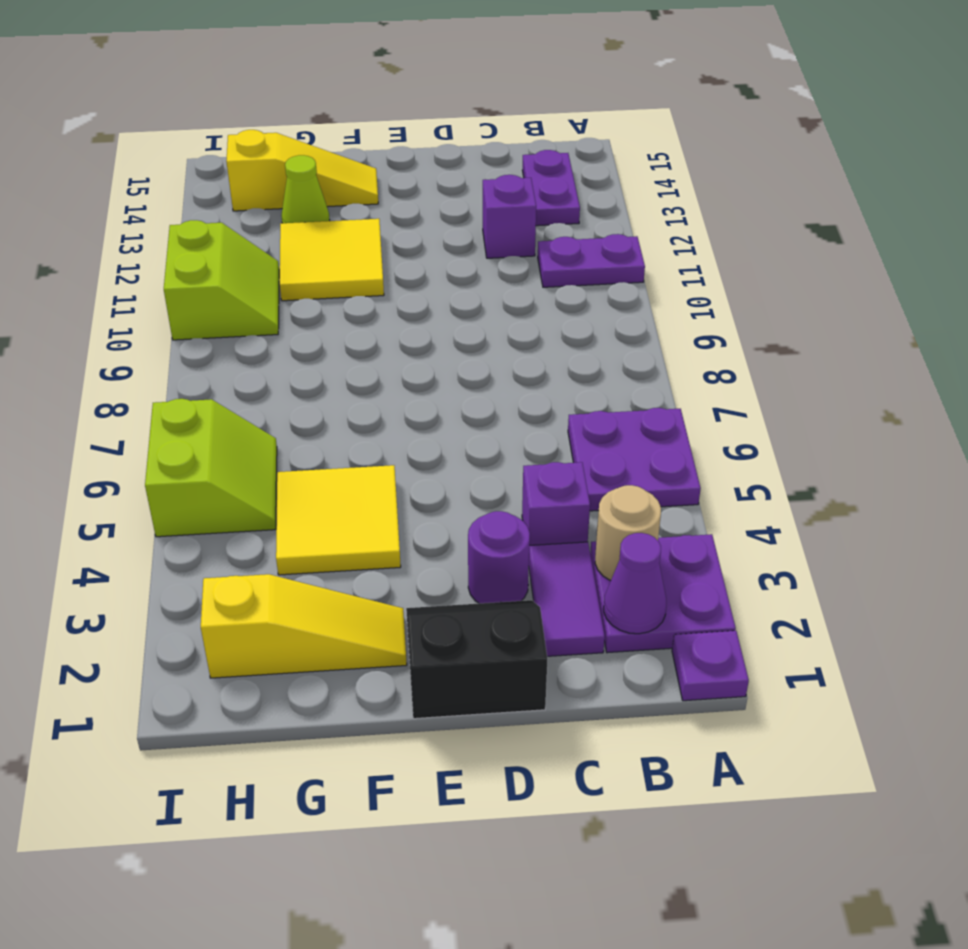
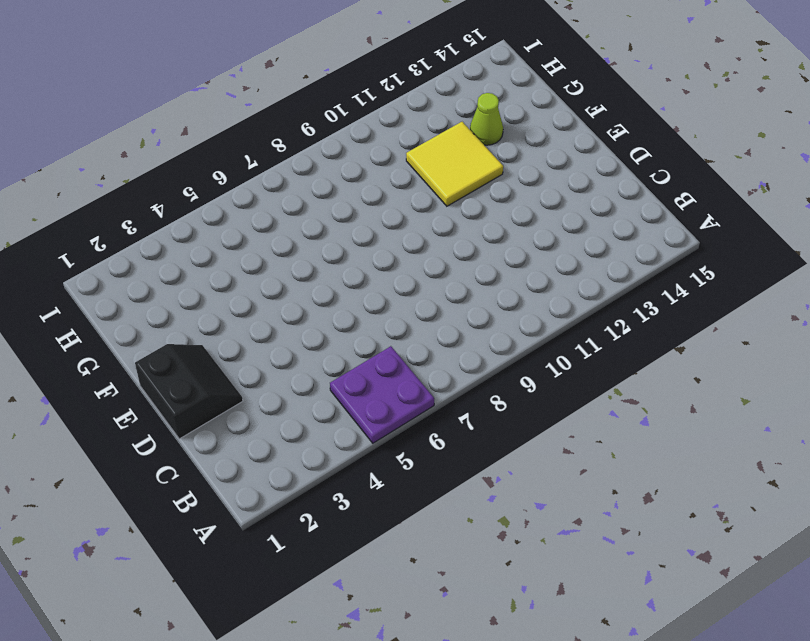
none -> purple plate A1 level 1
none -> purple plate A2:B3 level 1
none -> purple plate A11:B11 level 1

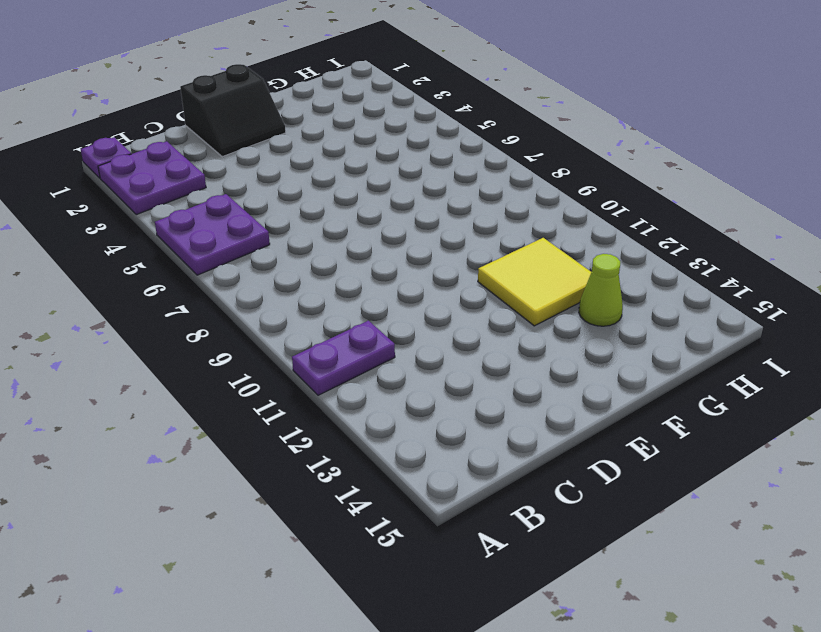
none -> purple plate B13:B14 level 1
none -> purple tile C2:C3 level 1
none -> purple brick C4 level 1

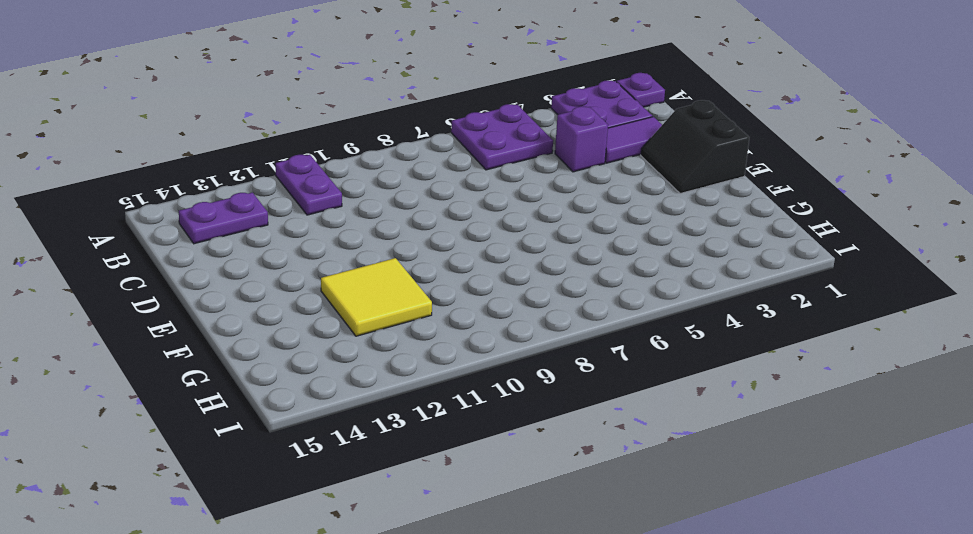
none -> purple brick C12 level 1
none -> purple round brick D3 level 1
none -> yellow slope F2:H2 level 1 top H

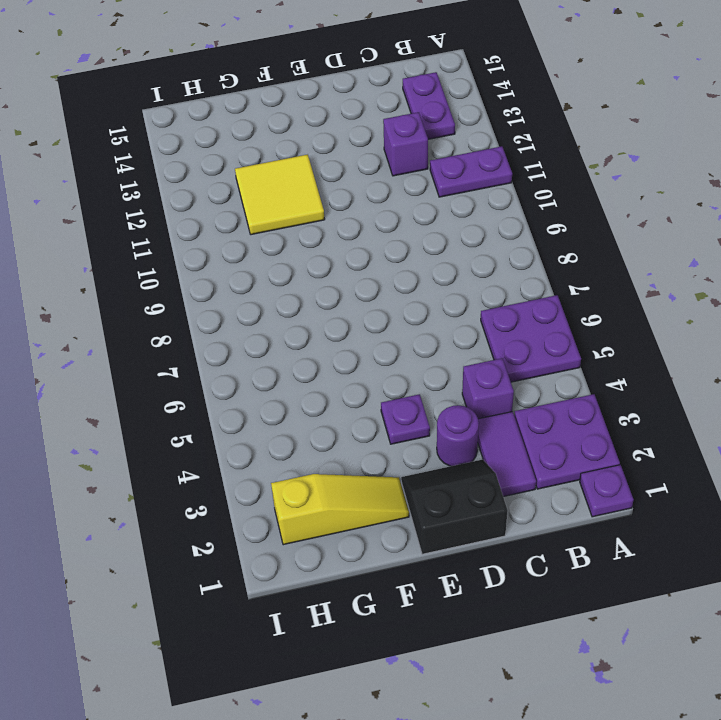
purple plate E4 level 1 -> none
none -> yellow tile F4:G5 level 1
none -> yellow slope F14:H14 level 1 top H
none -> lime cone G13 level 1

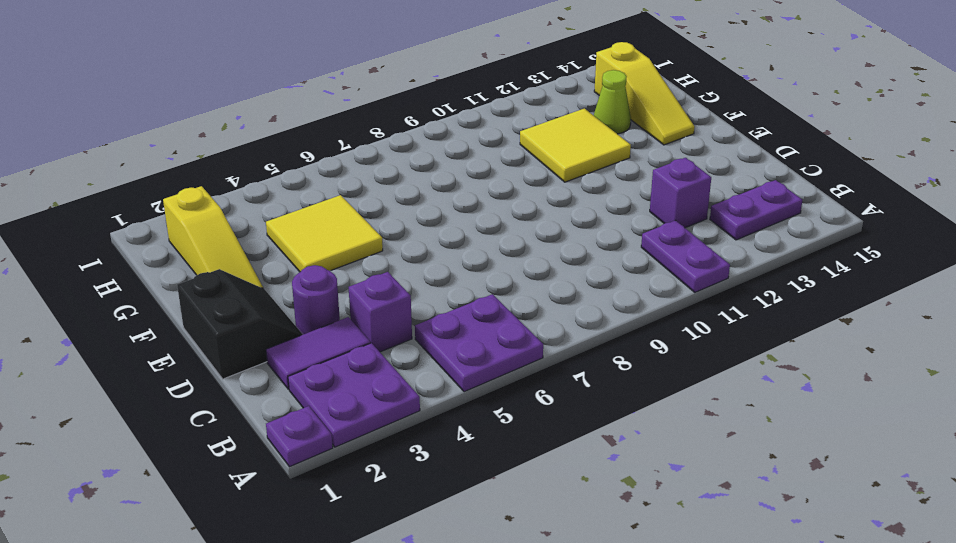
none -> lime slope H5:I6 level 1 top I
none -> lime slope H10:I11 level 1 top I
none -> purple cone B2 level 2

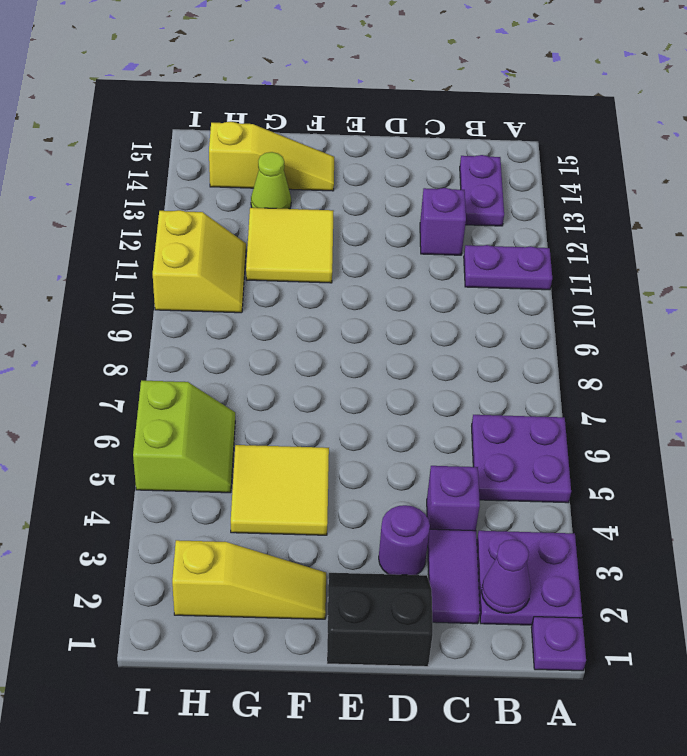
yellow slope H10:I11 level 1 top I -> lime slope H10:I11 level 1 top I
none -> tan round brick B3 level 2

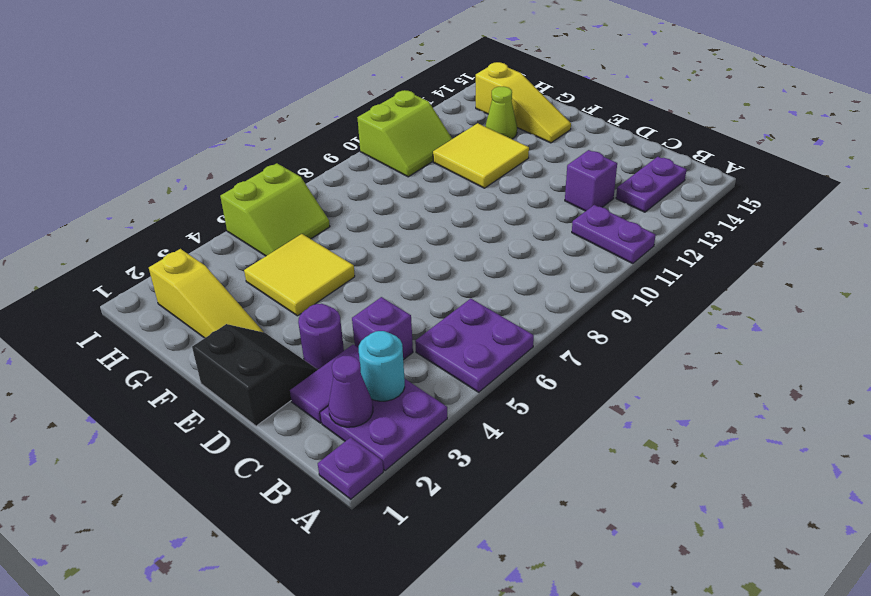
cyan round brick B3 level 2 -> tan round brick B3 level 2

